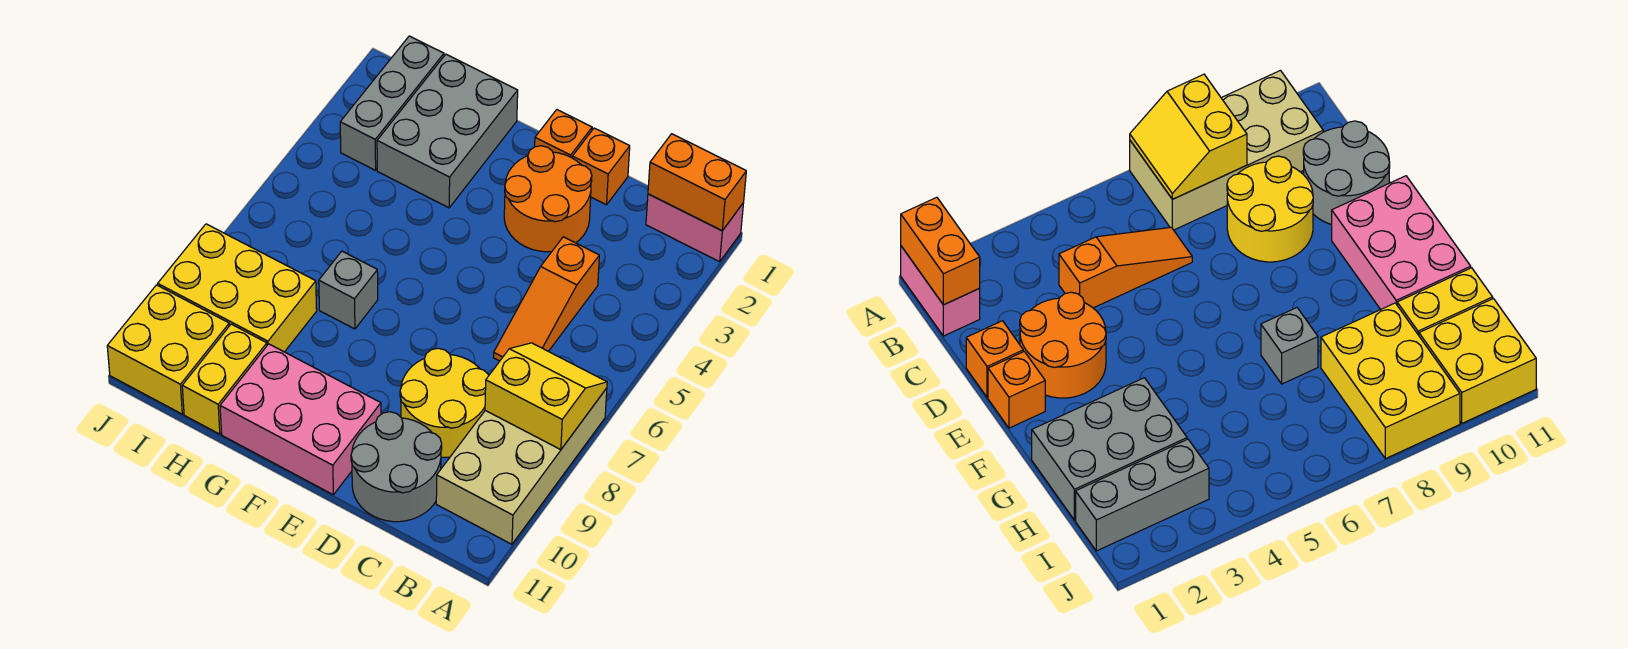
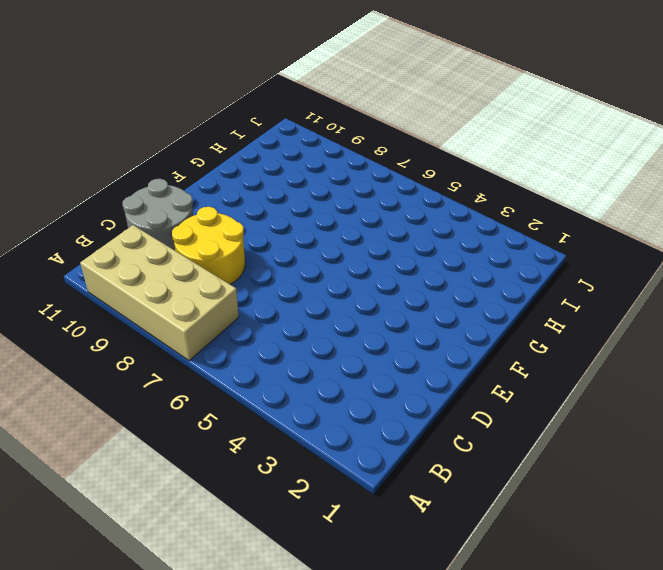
none -> pink brick A1:B1 level 1
none -> orange slope C4:C6 level 1 top 4
none -> orange brick D1 level 1

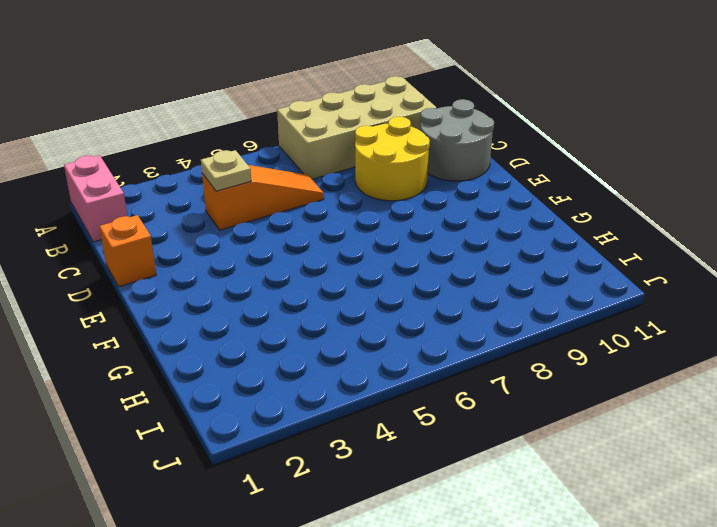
tan plate C4 level 2 -> none
none -> orange round brick D2:E3 level 1
none -> orange brick E1 level 1
none -> pink brick E10:G11 level 1

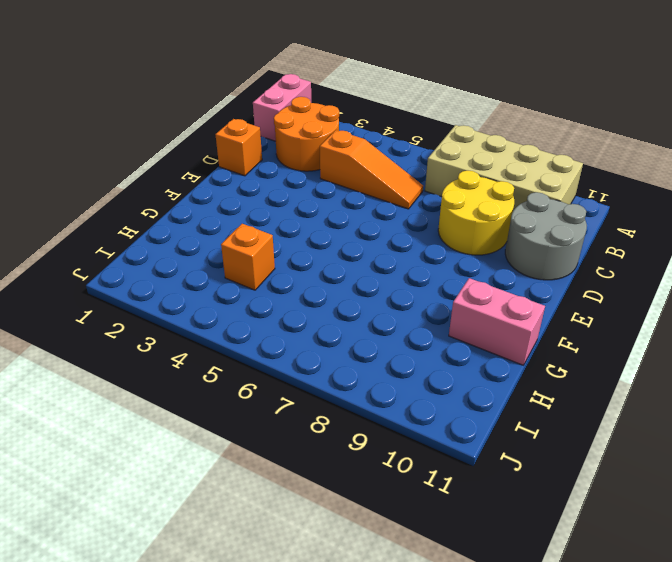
orange round brick B2:C3 level 1 -> orange round brick D2:E3 level 1
pink brick G10:G11 level 1 -> pink brick E10:G11 level 1
orange brick H4 level 1 -> orange brick E1 level 1
none -> grey brick G1:H3 level 1
none -> grey brick G7 level 1
none -> yellow brick H8:J9 level 1

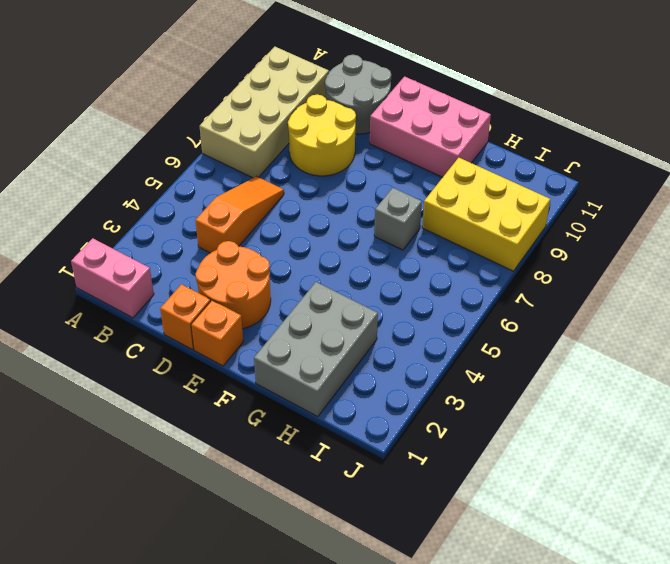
none -> yellow brick H10:H11 level 1
none -> grey brick I1:I3 level 1
none -> yellow brick I10:J11 level 1

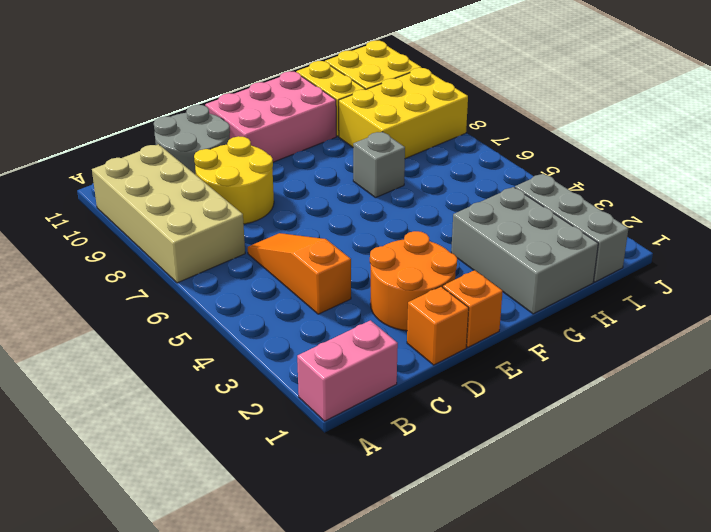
none -> orange brick A1:B1 level 2
none -> yellow slope A7:B8 level 2 top 8

